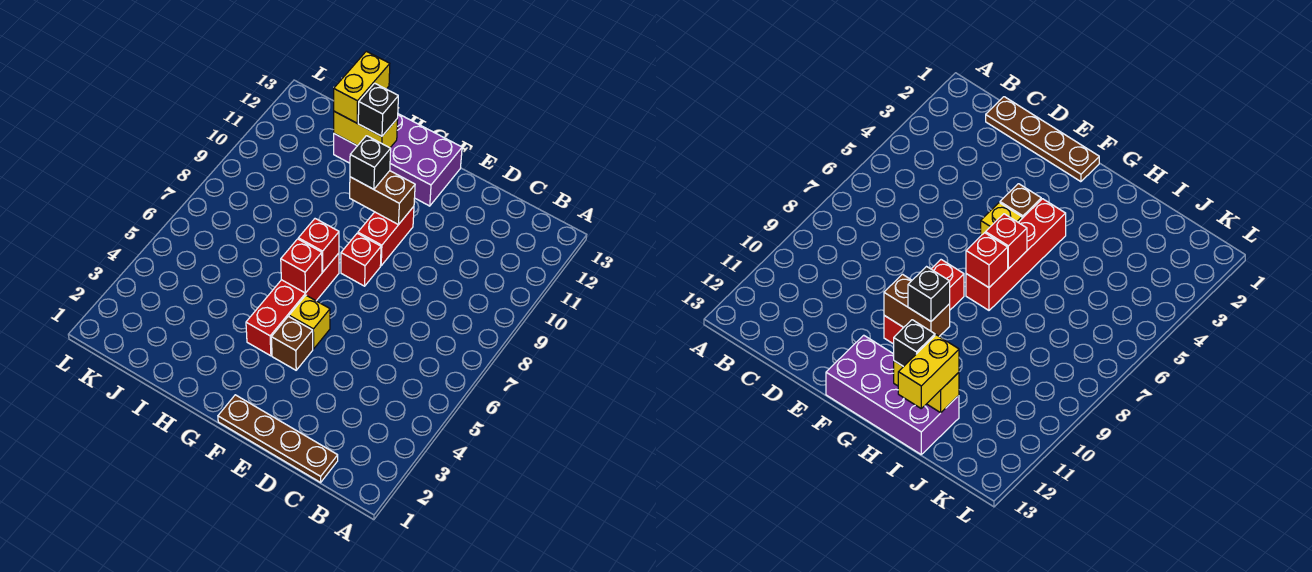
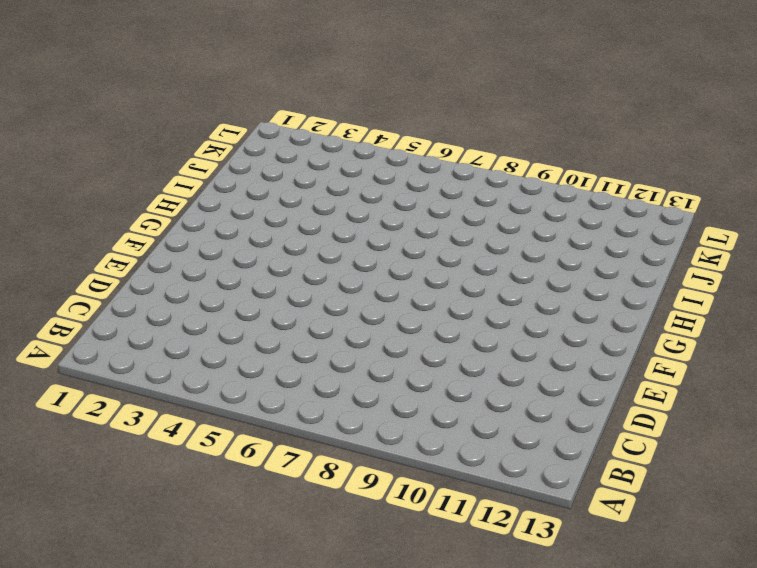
none -> brown plate C1:F1 level 1
none -> brown brick F4 level 1
none -> yellow brick F5 level 1

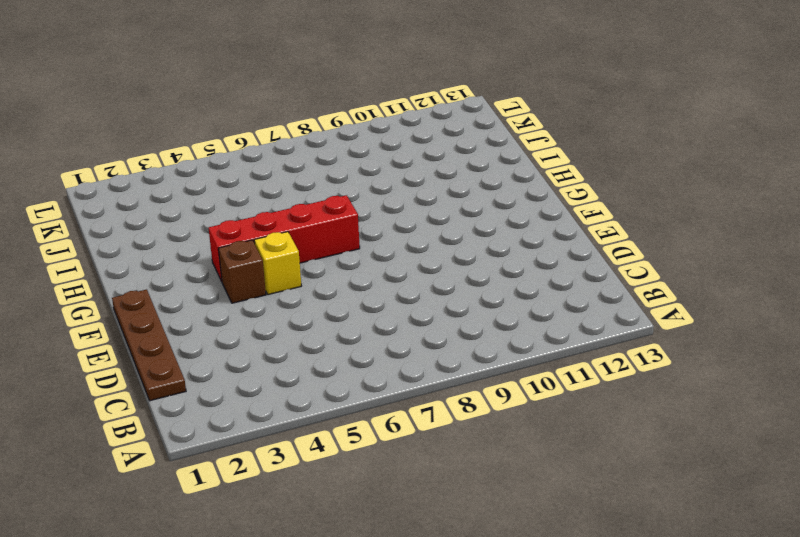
none -> red brick F8 level 1
none -> red brick F9:F10 level 1
none -> purple brick F12:I13 level 1

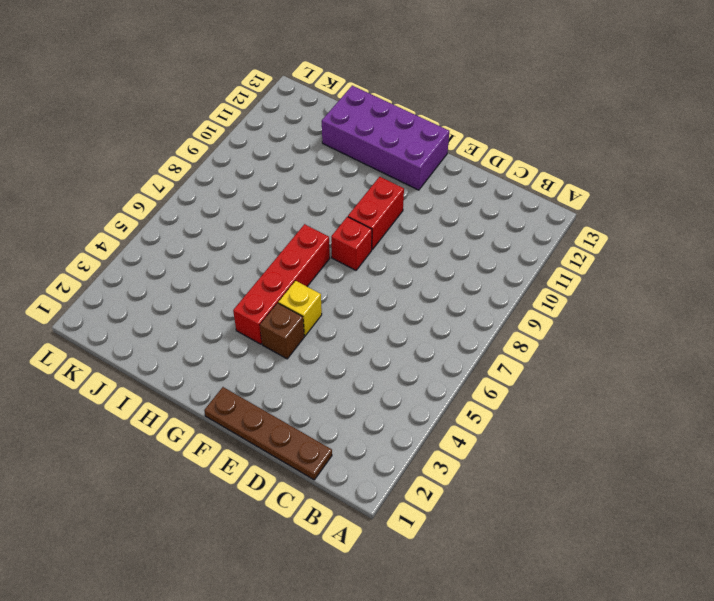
none -> brown brick F10:G10 level 2
none -> red brick G6 level 2
none -> red brick G7 level 2

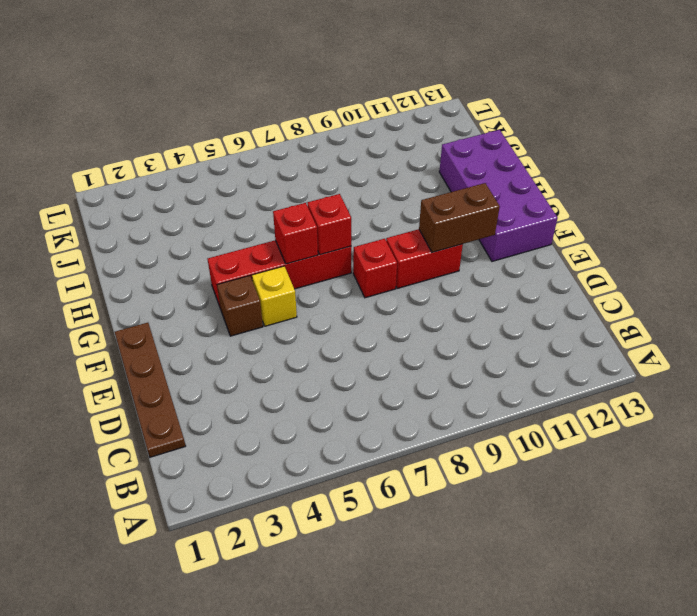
brown brick F10:F11 level 2 -> brown brick F10:G10 level 2
none -> yellow brick H12:I12 level 2
none -> black brick G10 level 3
none -> black brick H12 level 3

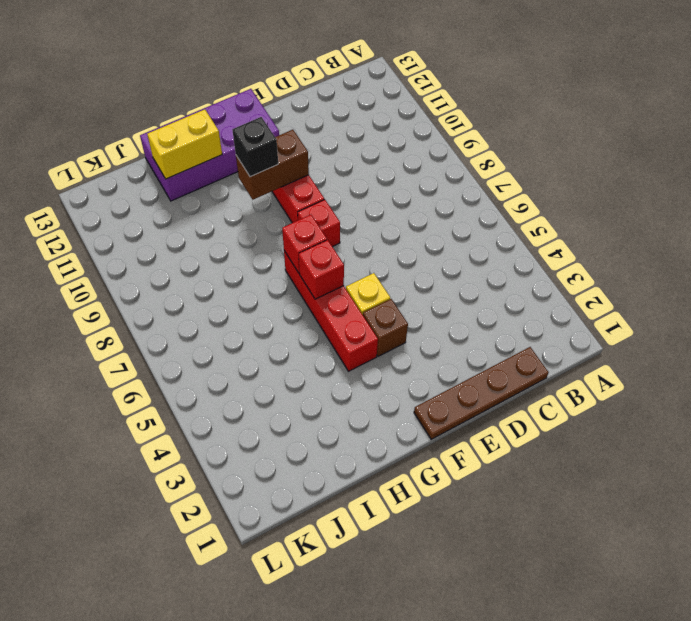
none -> black brick H12 level 3
none -> yellow brick I12:I13 level 3

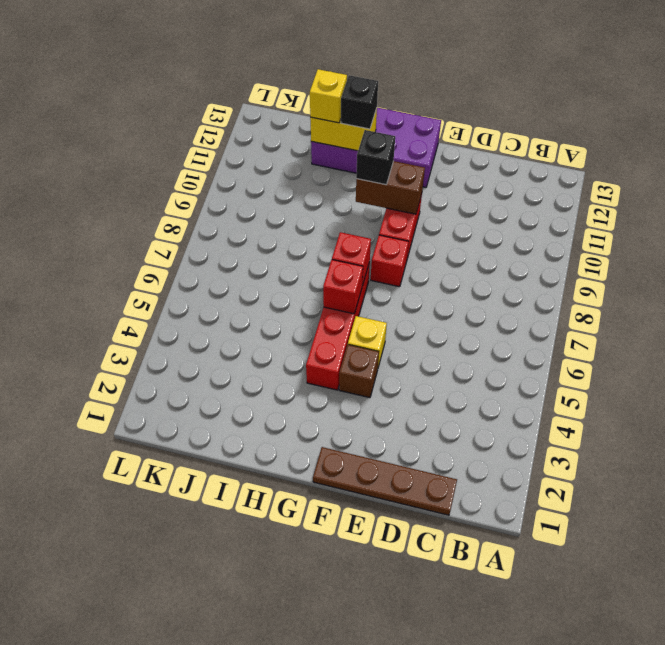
yellow brick I12 level 3 -> yellow brick I12:I13 level 3

